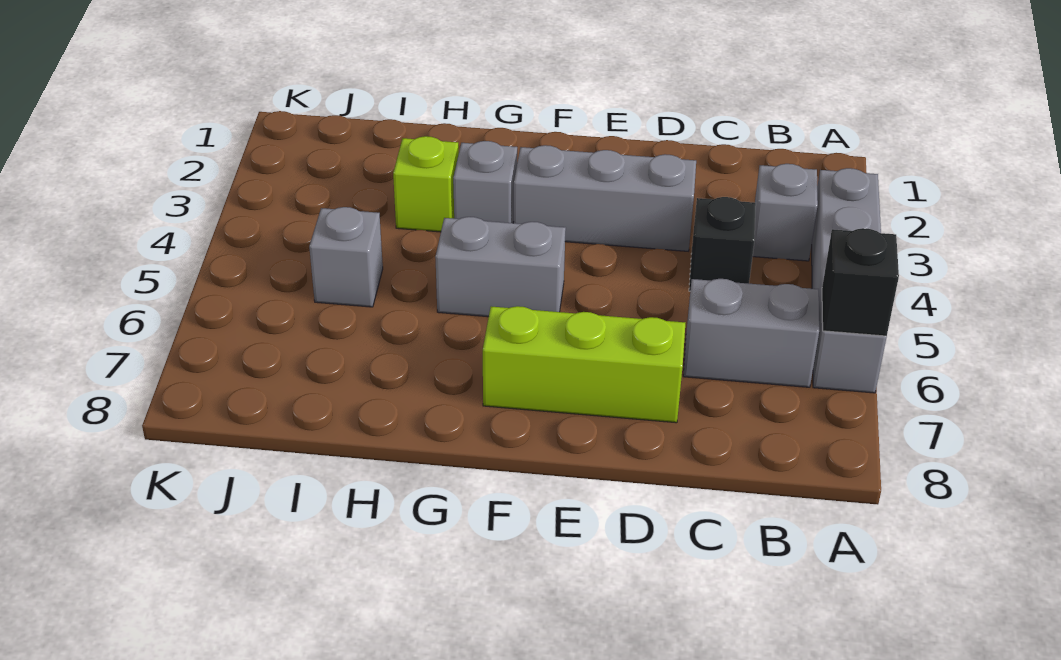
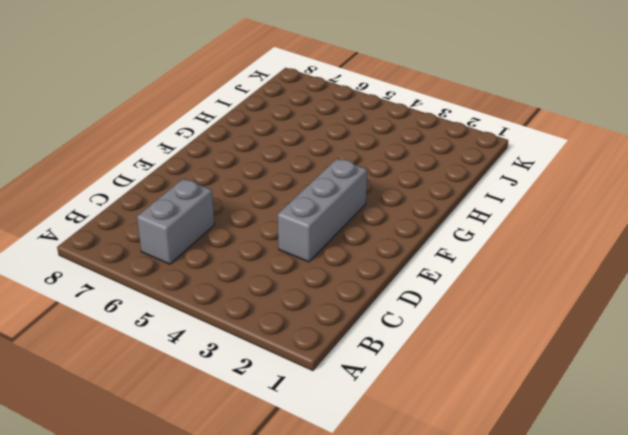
none -> grey brick A3:A6 level 1
none -> grey brick B3 level 1

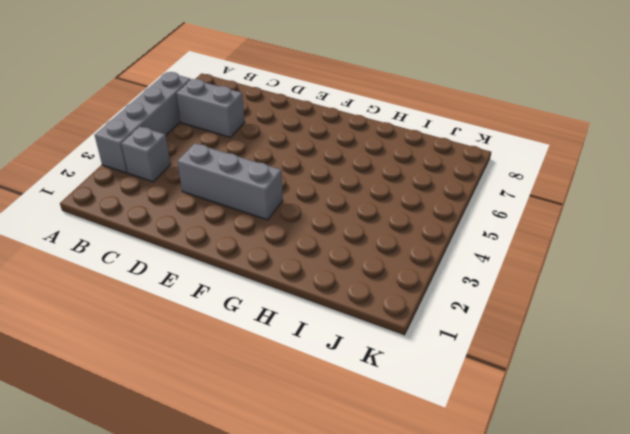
none -> black brick C4 level 1
none -> lime brick D7:F7 level 1

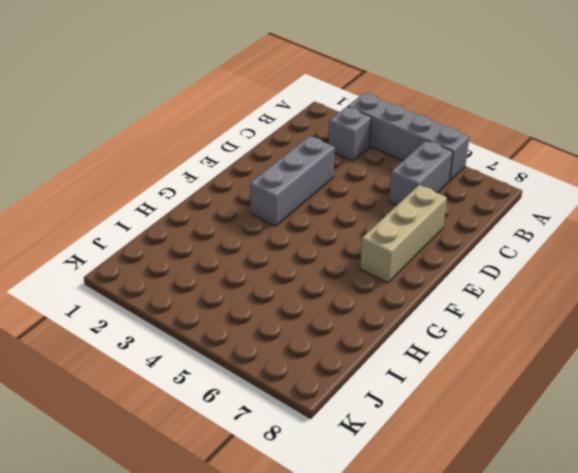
tan brick D7:F7 level 1 -> lime brick D7:F7 level 1
none -> black brick C4 level 1
none -> grey brick F5:G5 level 1

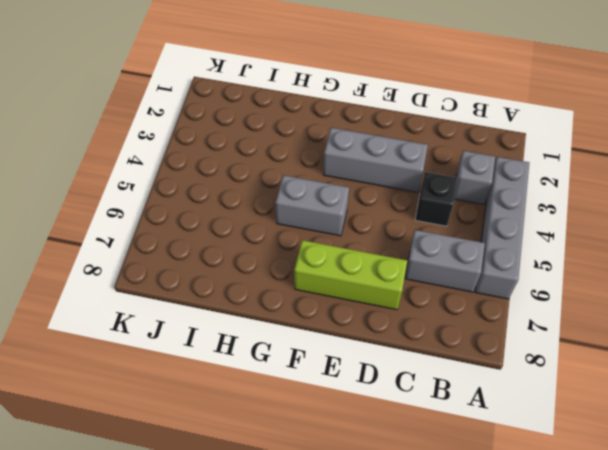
none -> grey brick G3 level 1
none -> lime brick H3 level 1

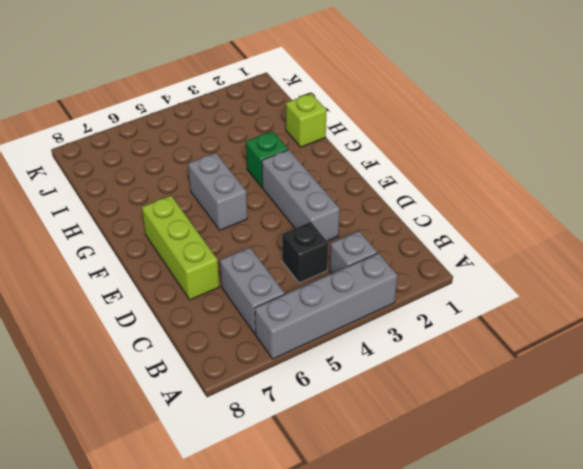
green brick G3 level 1 -> grey brick G3 level 1
lime brick H1 level 1 -> lime brick H3 level 1
none -> grey brick I5 level 1
none -> black brick A6 level 2

